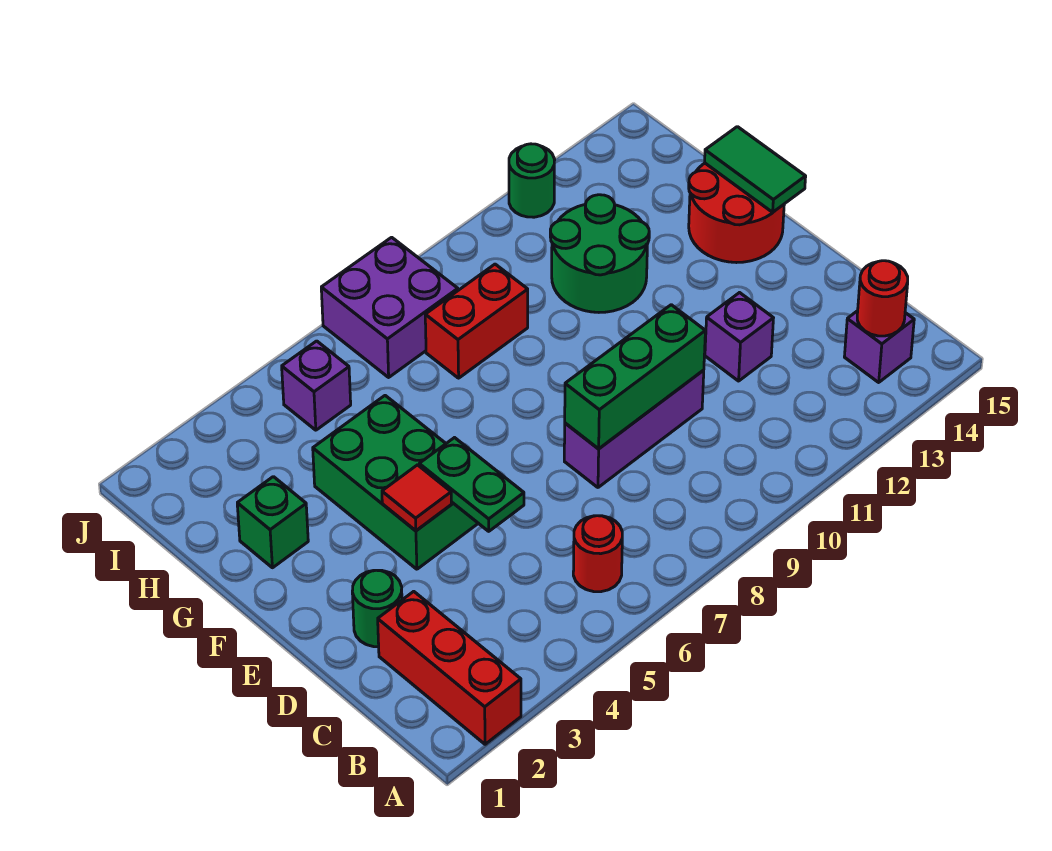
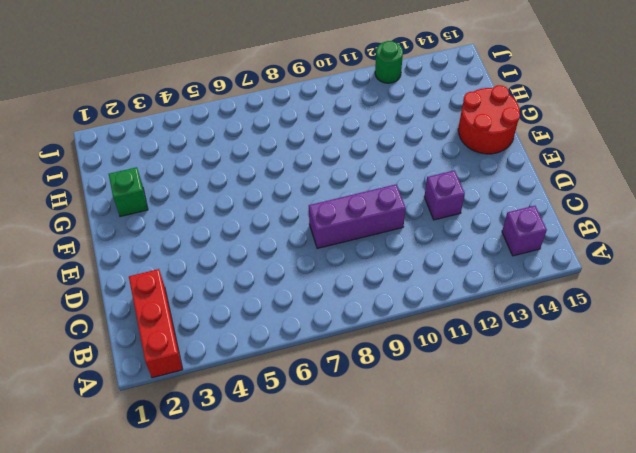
none -> red round brick B6 level 1
none -> green round brick D2 level 1
none -> green brick E4:G5 level 1

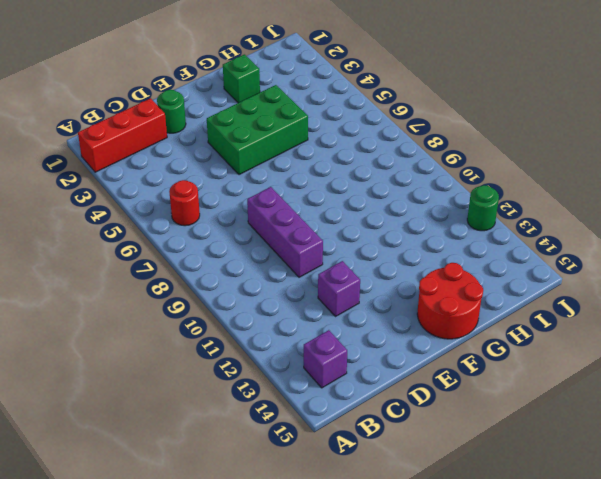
none -> green round brick G11:H12 level 1
none -> red brick H8:H9 level 1
none -> purple brick I5 level 1

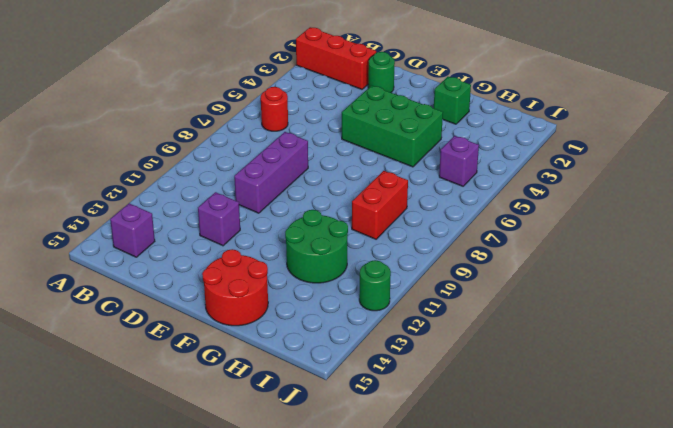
none -> purple brick I7:J8 level 1
none -> red round brick B14 level 2
none -> green plate D5:E5 level 2

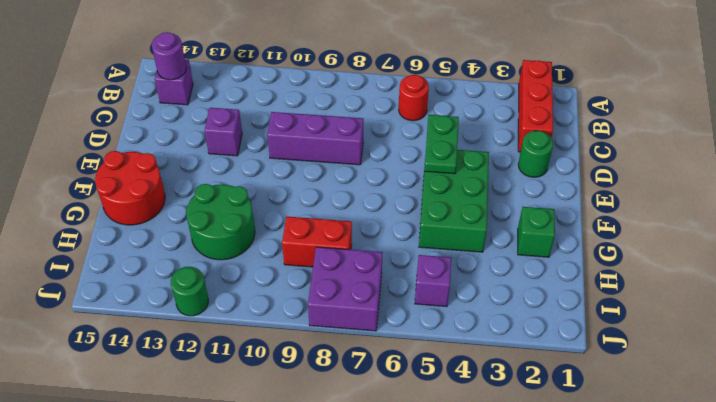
purple round brick B14 level 2 -> red round brick B14 level 2
none -> green brick D8:D10 level 2
none -> red tile E4 level 2
none -> green tile F15:G15 level 2

